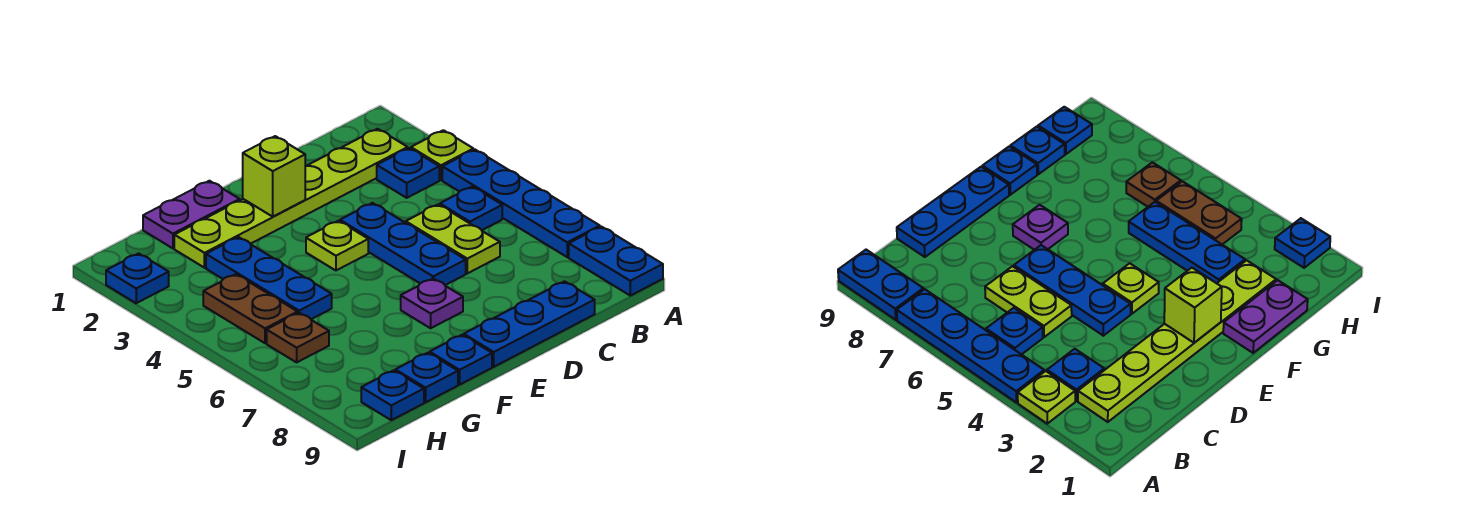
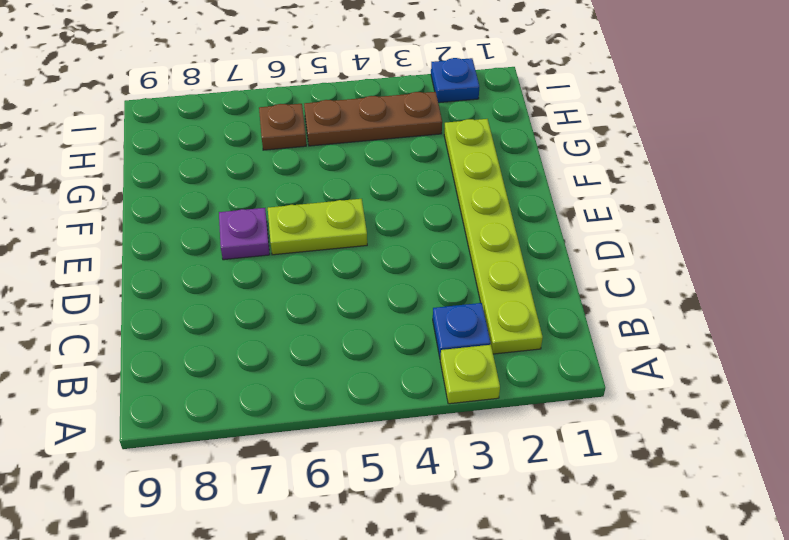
lime plate E5:E6 level 1 -> lime plate C5:C6 level 1
brown plate H3:H5 level 1 -> brown plate H4:H5 level 1
none -> blue plate A4:A7 level 1
none -> blue plate A8:A9 level 1
none -> blue plate B5 level 1

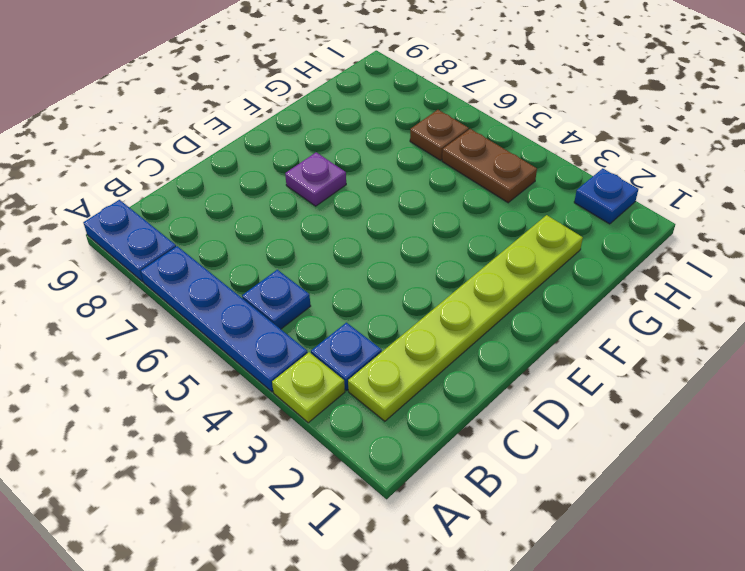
none -> lime plate C5:C6 level 1
none -> blue plate C9:E9 level 1
none -> blue plate D4:D6 level 1

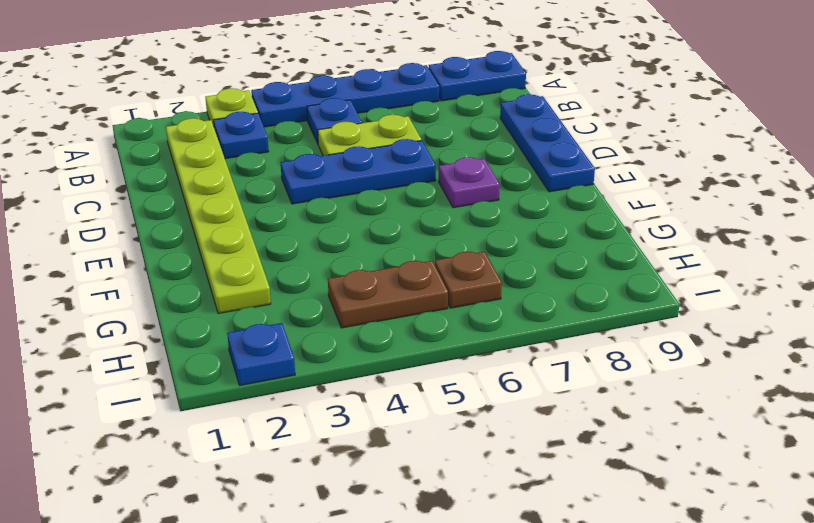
none -> lime plate E4 level 1
none -> purple plate F1:G1 level 1
none -> blue plate F9 level 1

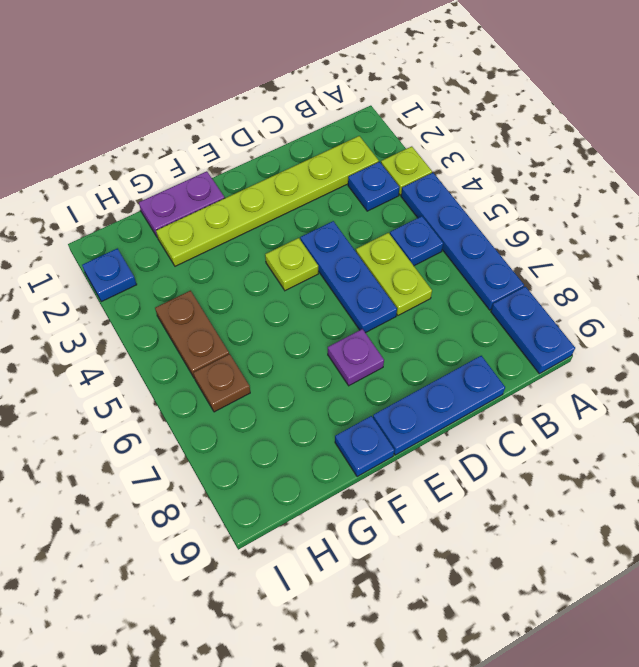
none -> blue plate G3:G5 level 1
none -> blue plate G9 level 1
none -> blue plate H9 level 1

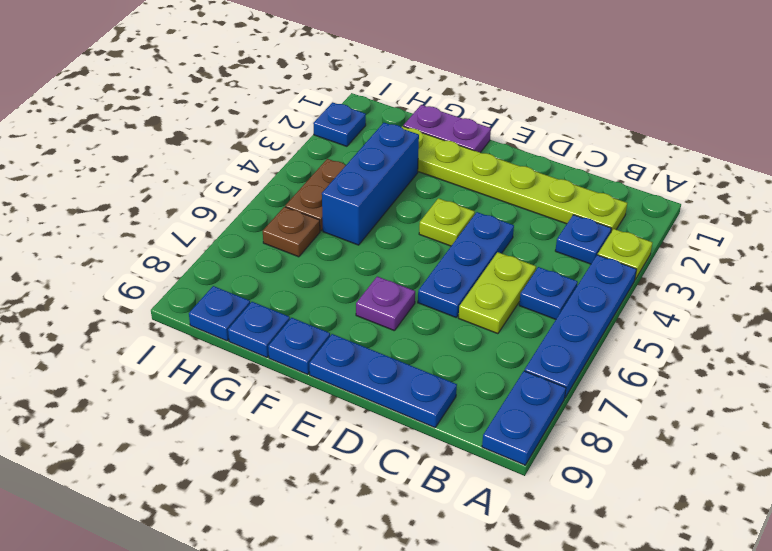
blue brick G3:G5 level 1 -> blue plate G3:G5 level 1
none -> lime brick E2 level 2

